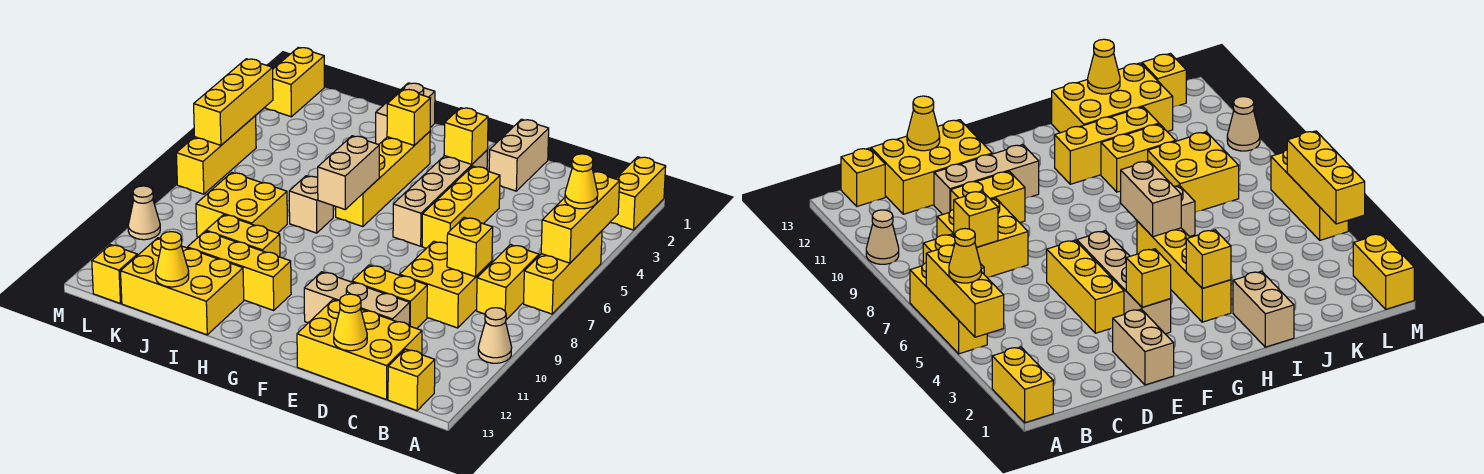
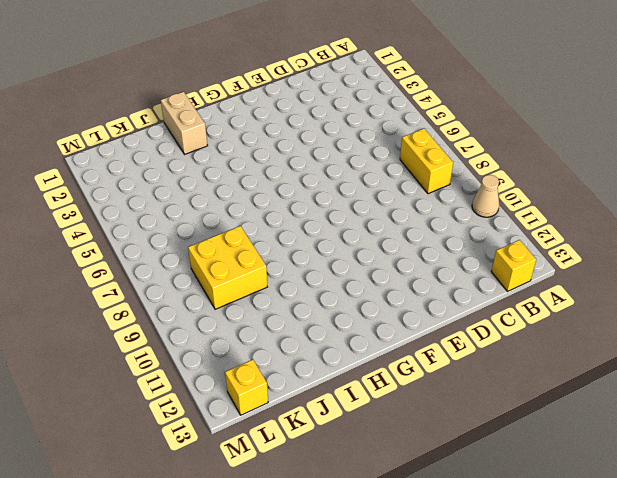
none -> yellow brick A1:A2 level 1
none -> yellow brick A5:A7 level 1
none -> yellow brick C8:D9 level 1
none -> yellow brick C12:E13 level 1

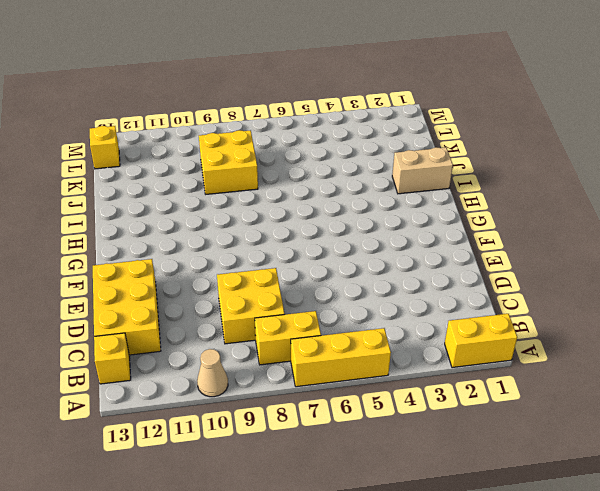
none -> yellow brick D10:E10 level 1
none -> tan brick D11:F11 level 1
none -> tan brick E1:E2 level 1
none -> yellow brick E4:E6 level 1

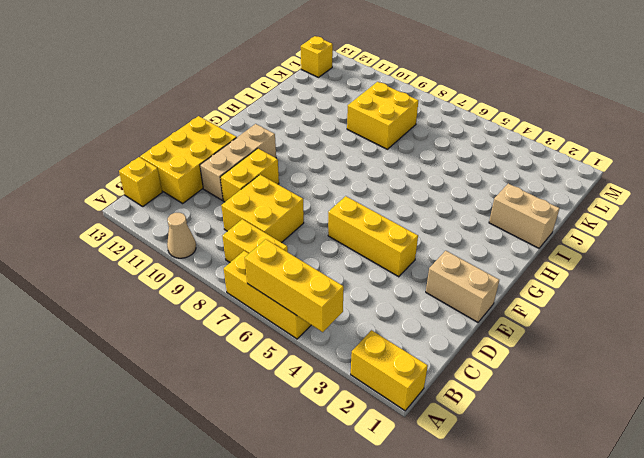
none -> tan brick F3:F6 level 1
none -> yellow brick H3:H6 level 1
none -> yellow brick H11:J11 level 1
none -> tan brick I7 level 1

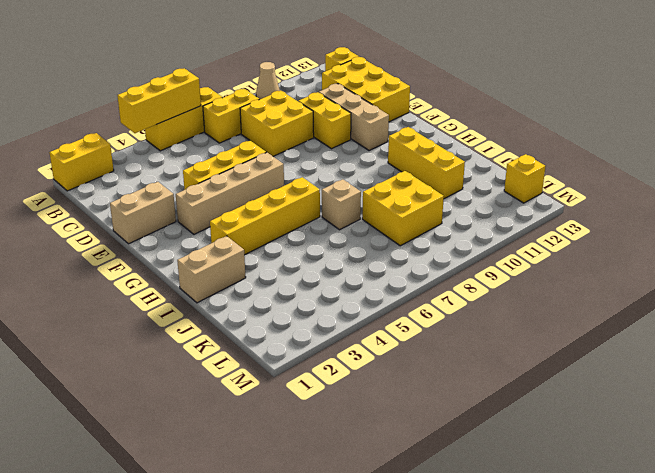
none -> yellow brick I10:J10 level 1
none -> yellow brick I12:K13 level 1
none -> yellow brick M1:M2 level 1
none -> yellow brick M5:M7 level 1

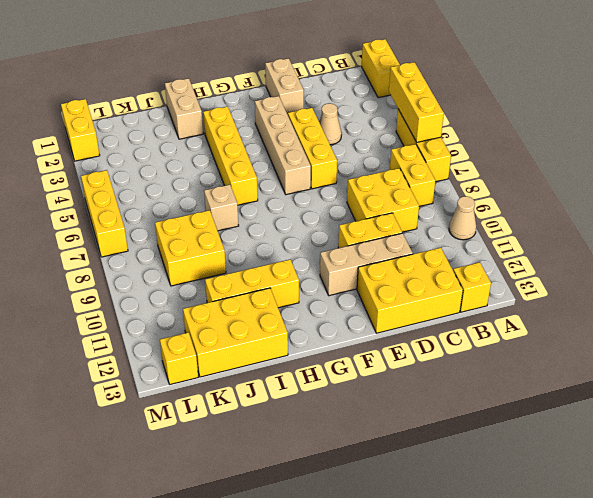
tan cone D4 level 1 -> tan cone M10 level 1
none -> yellow brick I10:J10 level 1
none -> yellow brick C8 level 2
none -> yellow cone D13 level 2
none -> yellow brick F3 level 2

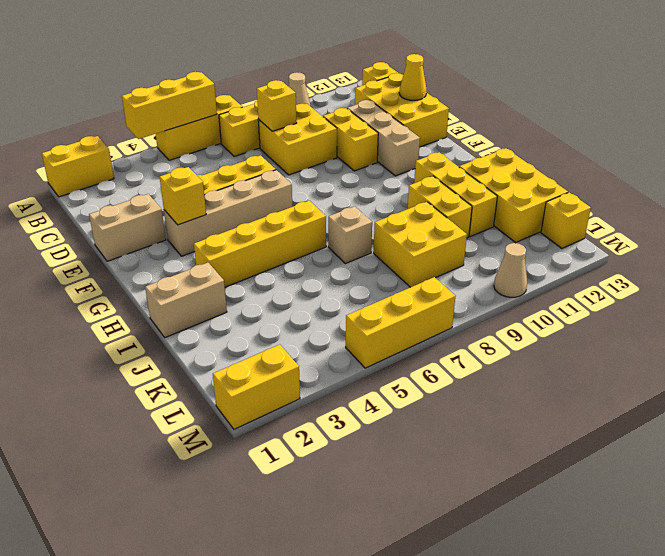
none -> yellow brick H3 level 2
none -> tan brick H6:H7 level 2
none -> yellow cone J13 level 2
none -> yellow brick M4:M6 level 2

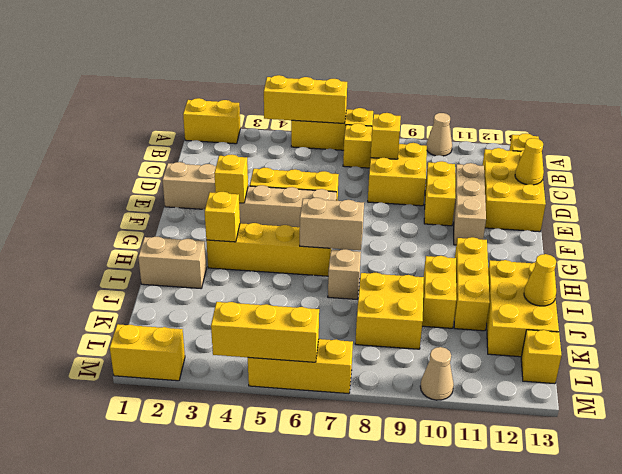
none -> yellow cone A5 level 3

